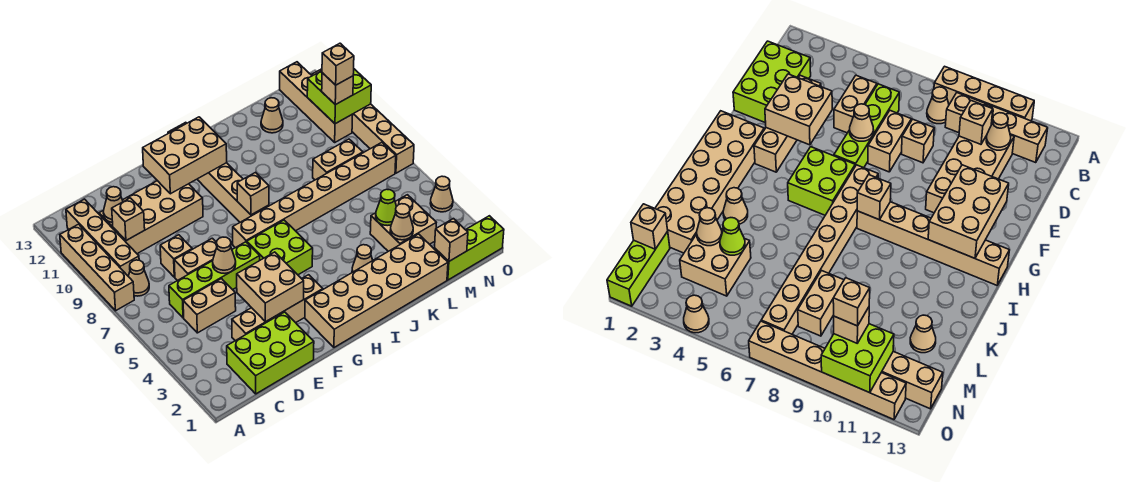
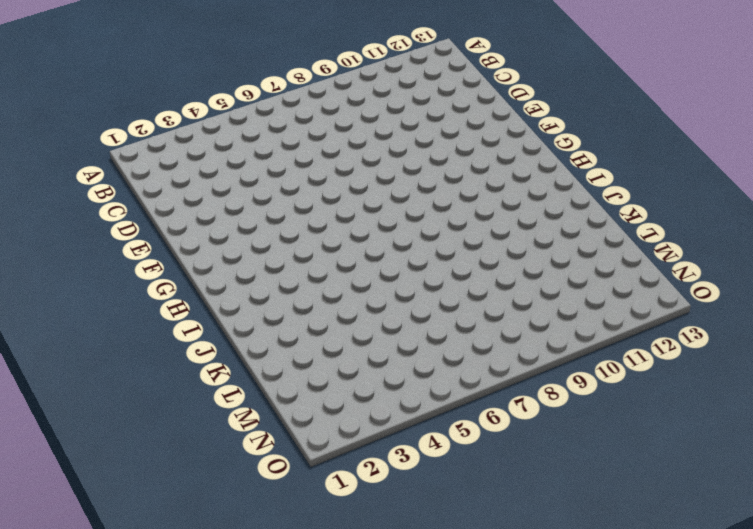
none -> tan brick A8:A11 level 1
none -> tan cone B8 level 1
none -> tan brick B9:B12 level 1
none -> lime brick C1:E2 level 1

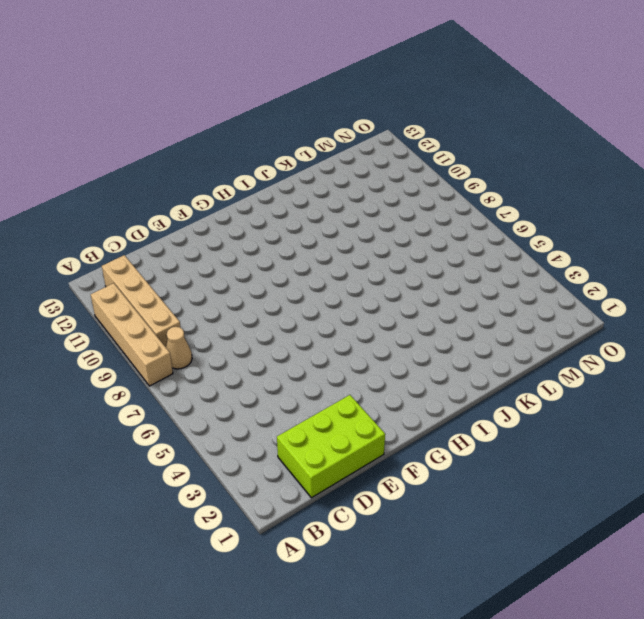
none -> tan brick C5:D5 level 1
none -> lime brick C6:F6 level 1
none -> tan brick C10:F11 level 1
none -> tan brick D3:G3 level 1

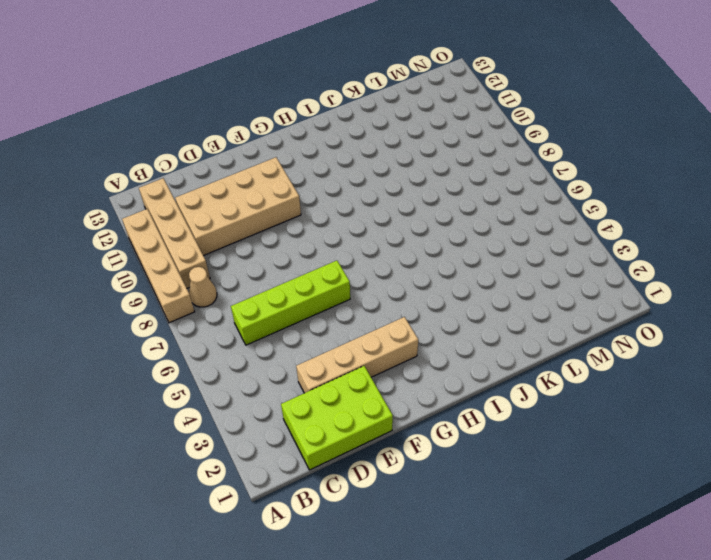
none -> tan brick C5:D5 level 1
none -> tan brick D7:E7 level 1
none -> tan brick D8 level 1
none -> tan brick G1:L2 level 1

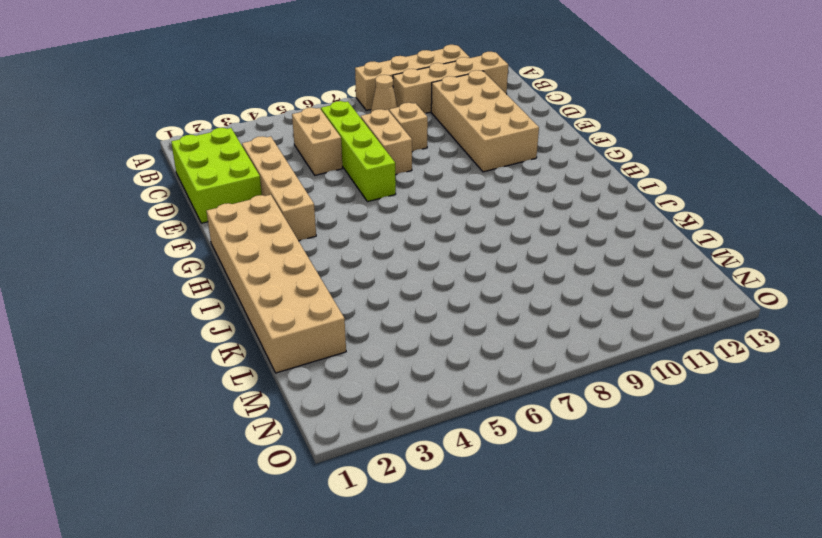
none -> lime brick G5:H6 level 1
none -> tan brick G7:N7 level 1
none -> tan brick H8:H13 level 1
none -> tan cone J3 level 1

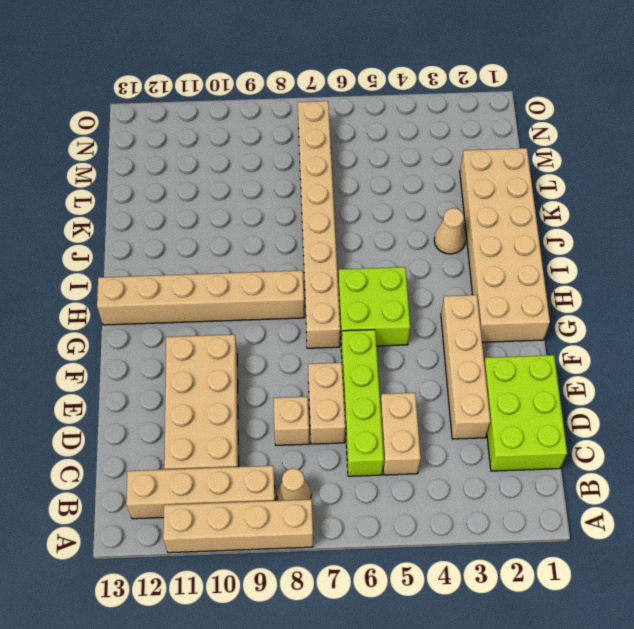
none -> tan brick L3:M4 level 1
none -> tan brick L8:M8 level 1
none -> tan cone L12 level 1
none -> lime brick M1:O1 level 1

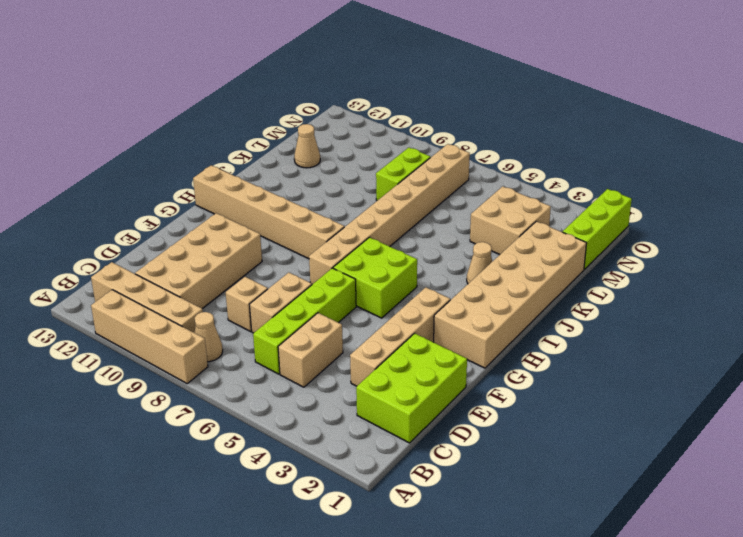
lime brick L8:M8 level 1 -> tan brick L8:M8 level 1
none -> tan brick N10:N13 level 1
none -> tan cone O4 level 1
none -> tan brick O7:O12 level 1
none -> tan brick C10 level 2

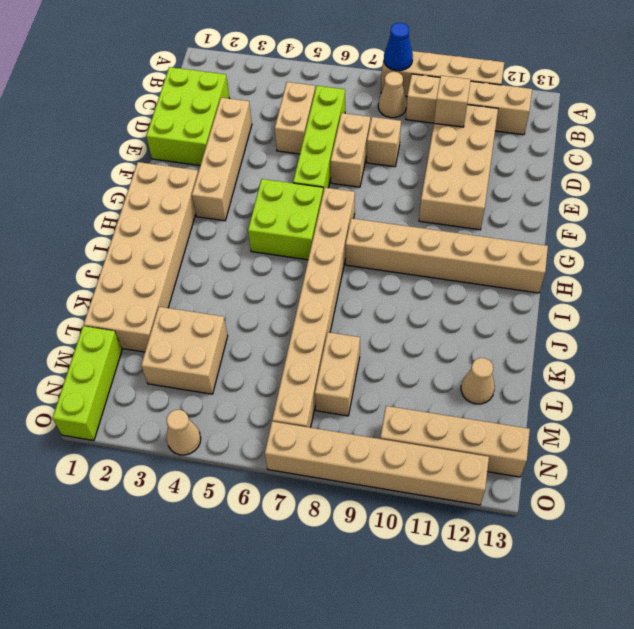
blue cone A8 level 2 -> none
none -> tan cone J3 level 1
none -> tan cone C11 level 2
none -> tan brick E3:F4 level 2
none -> tan cone E6 level 2

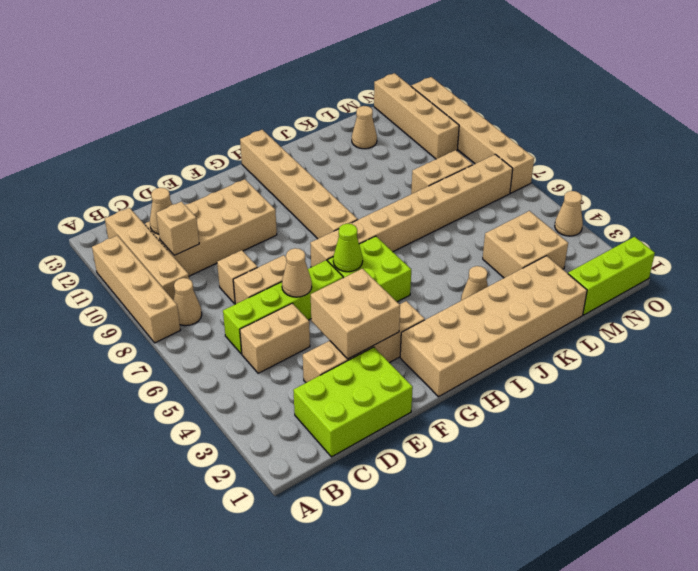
lime cone G6 level 2 -> lime cone L4 level 2
none -> tan brick F11:H12 level 2
none -> tan brick H8 level 2
none -> tan cone L3 level 2
none -> tan brick M1 level 2

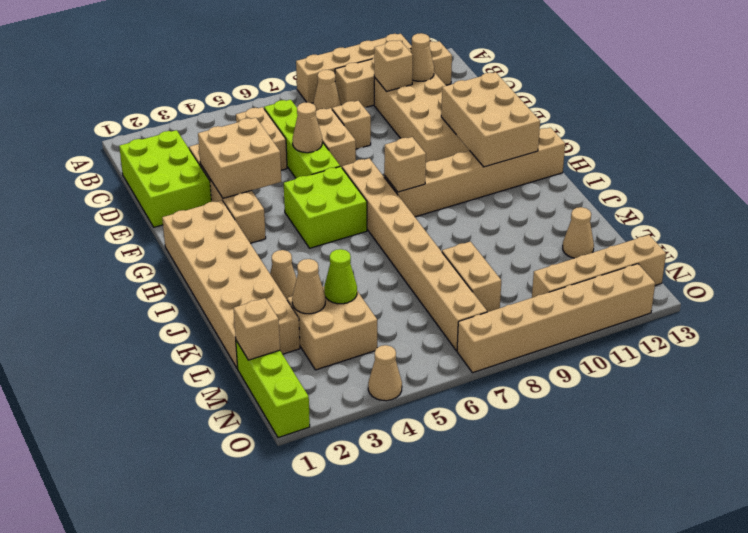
none -> lime brick N10:O11 level 2
none -> tan brick N10 level 3
none -> tan brick N10 level 4

